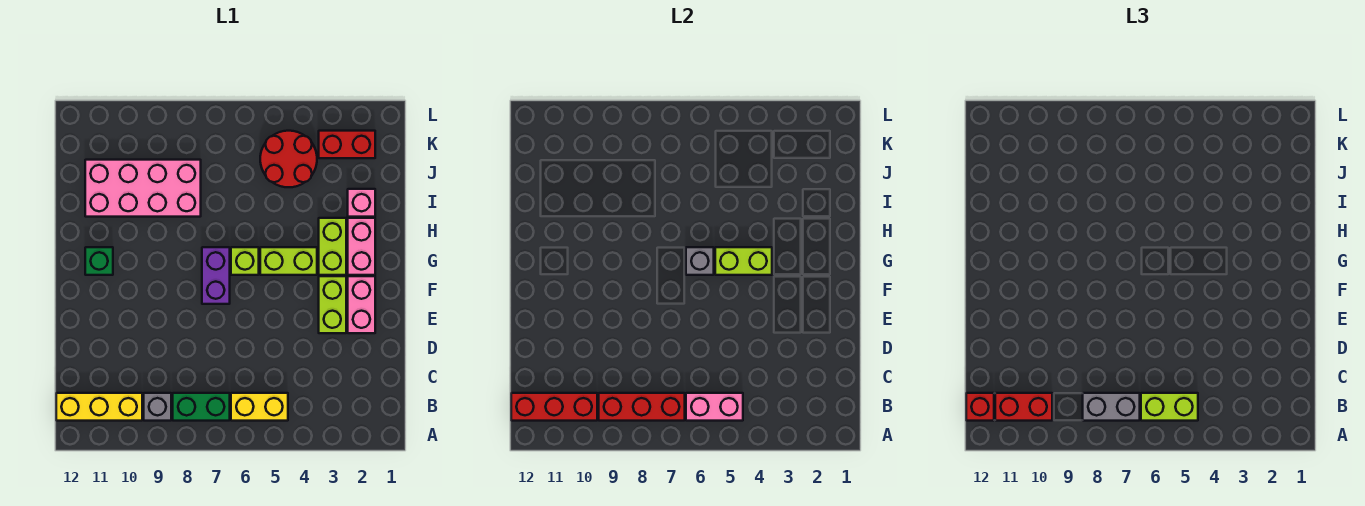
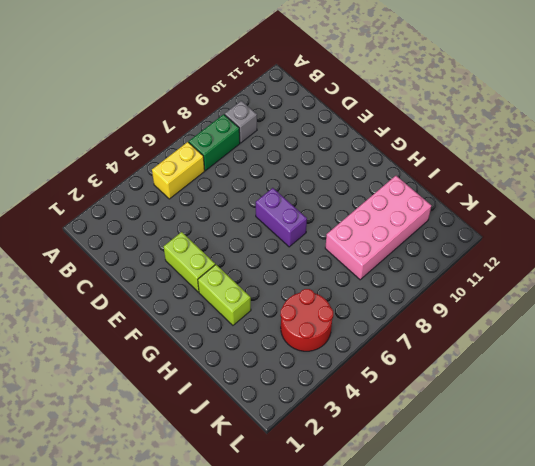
none -> yellow brick B10:B12 level 1
none -> pink brick E2:F2 level 1
none -> pink brick G2:H2 level 1

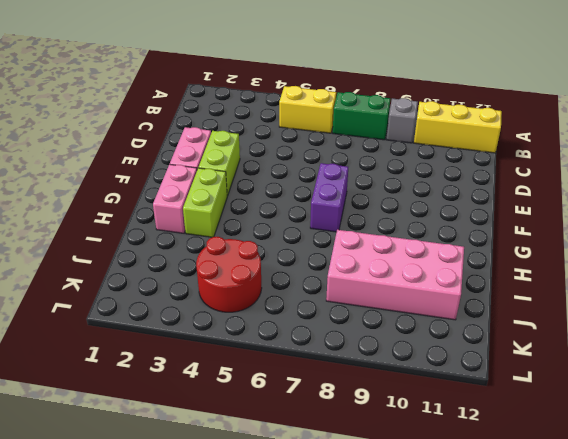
none -> lime brick G4:G5 level 1
none -> lime brick G6 level 1
none -> green brick G11 level 1

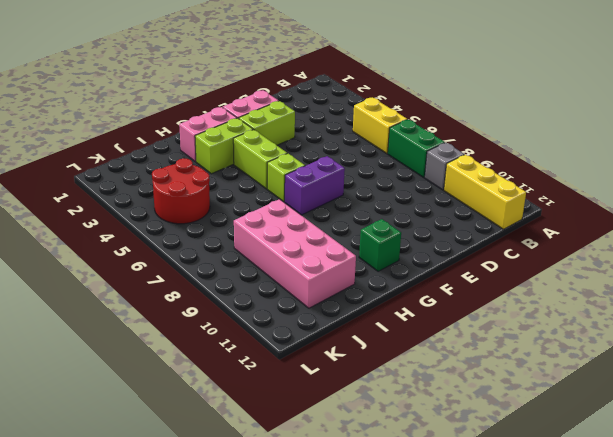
none -> pink brick I2 level 1
none -> red brick K2:K3 level 1
none -> pink brick B5:B6 level 2

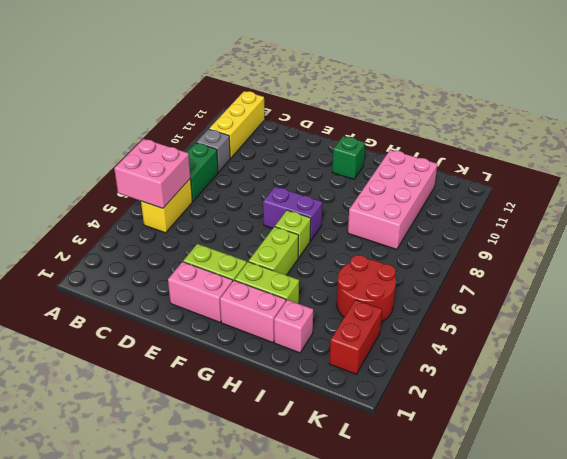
pink brick A5:B6 level 2 -> pink brick B5:B6 level 2
none -> red brick B7:B9 level 2
none -> red brick B10:B12 level 2
none -> lime brick G4:G5 level 2

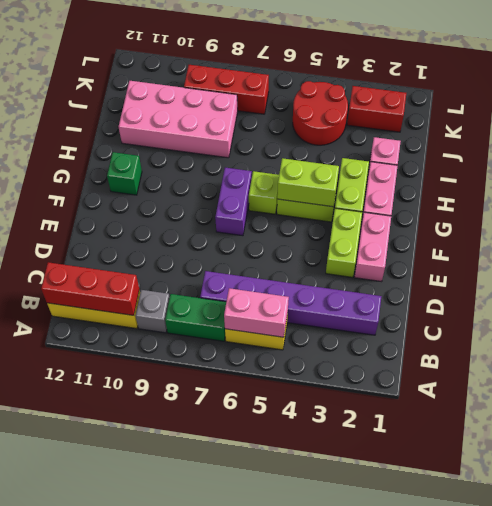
purple brick C2:C7 level 1 -> none
red brick K7:K9 level 1 -> red brick B7:B9 level 2
none -> grey brick G6 level 2
none -> lime brick B5:B6 level 3
none -> grey brick B7:B8 level 3

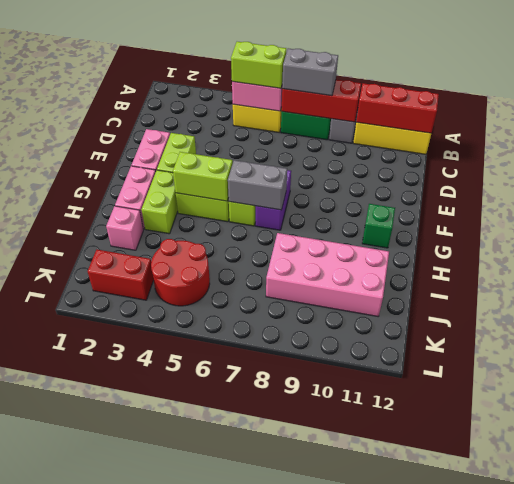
grey brick G6:G7 level 2 -> grey brick G6 level 2
none -> red brick B10:B11 level 3
none -> red brick B12 level 3

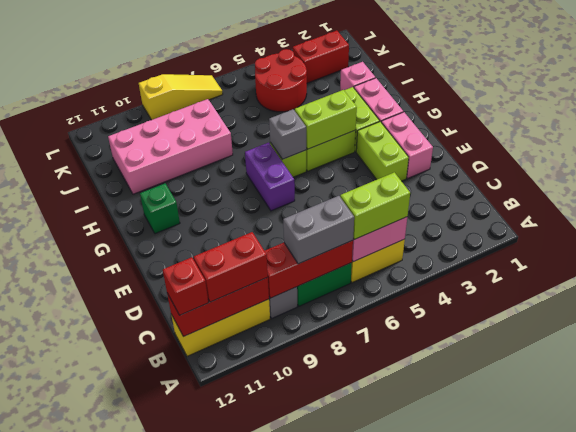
yellow slope L7:L9 level 1 top 9 -> none

